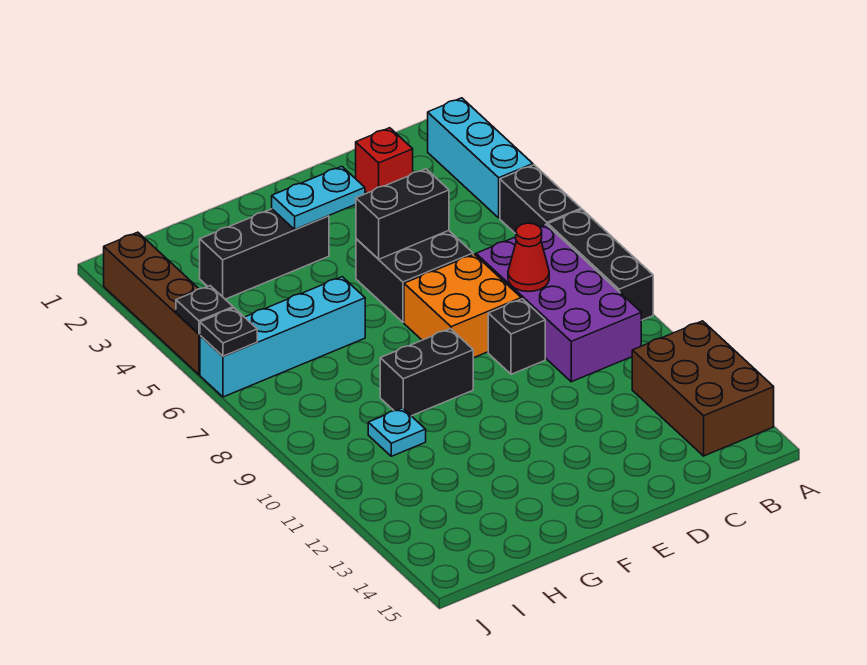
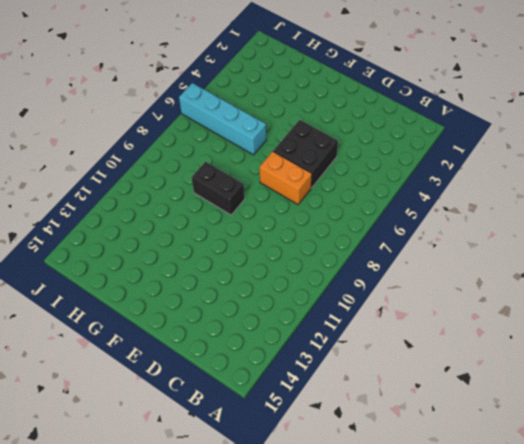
orange brick D7:E7 level 1 -> orange brick D7:E8 level 1
none -> cyan brick A2:A4 level 1
none -> black brick A5:A6 level 1
none -> black brick A7:A9 level 1

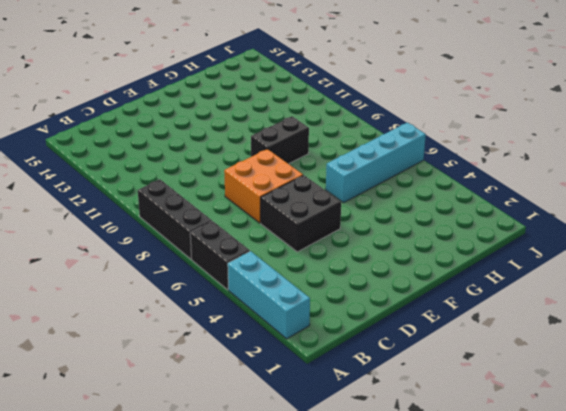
none -> brown brick A12:B14 level 1
none -> purple brick B7:C10 level 1
none -> red brick C2 level 1

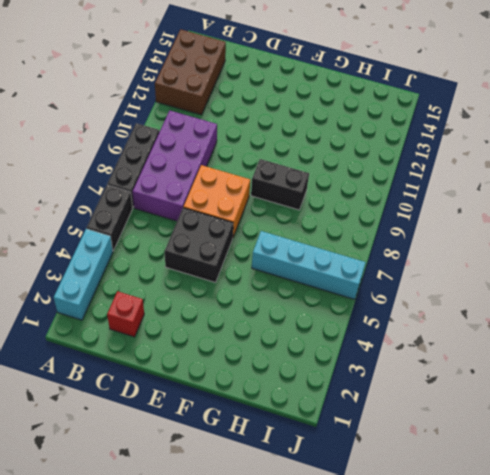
none -> black brick D9 level 1
none -> black brick F3:H3 level 1
none -> cyan plate H10 level 1

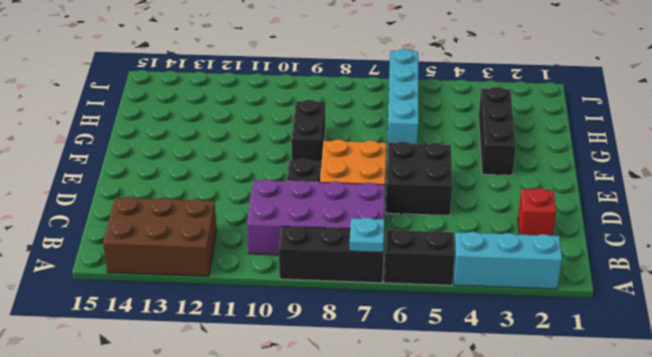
cyan plate A7 level 2 -> cyan plate H10 level 1
none -> brown brick J2:J5 level 1
none -> red cone C8 level 2
none -> black brick D5:E5 level 2

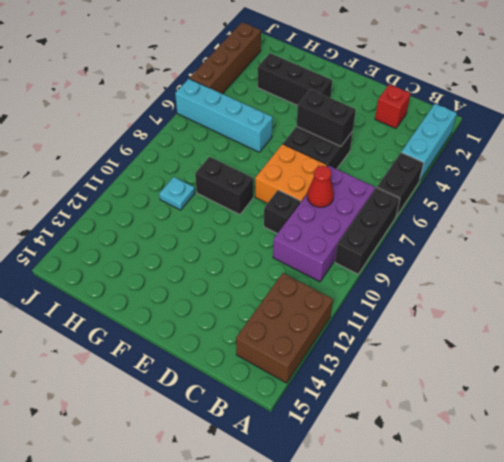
none -> cyan plate E3:F3 level 2
none -> black plate J5 level 2
none -> black plate J6 level 2

